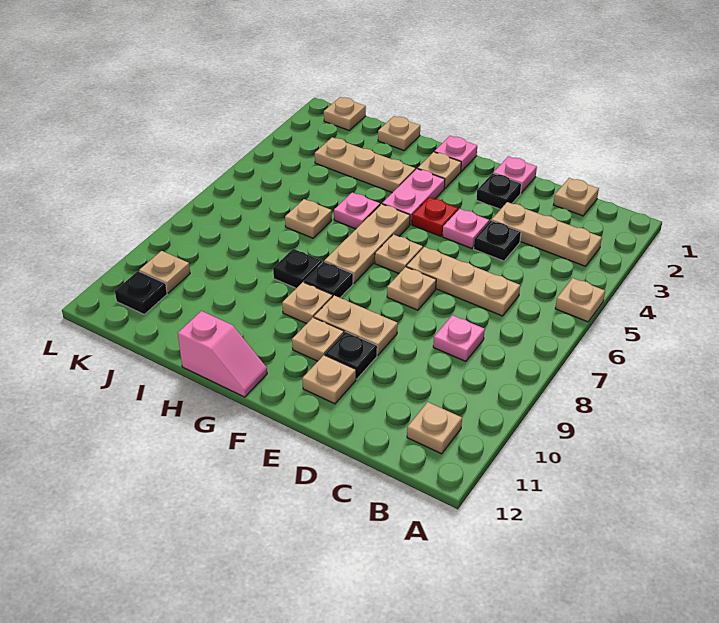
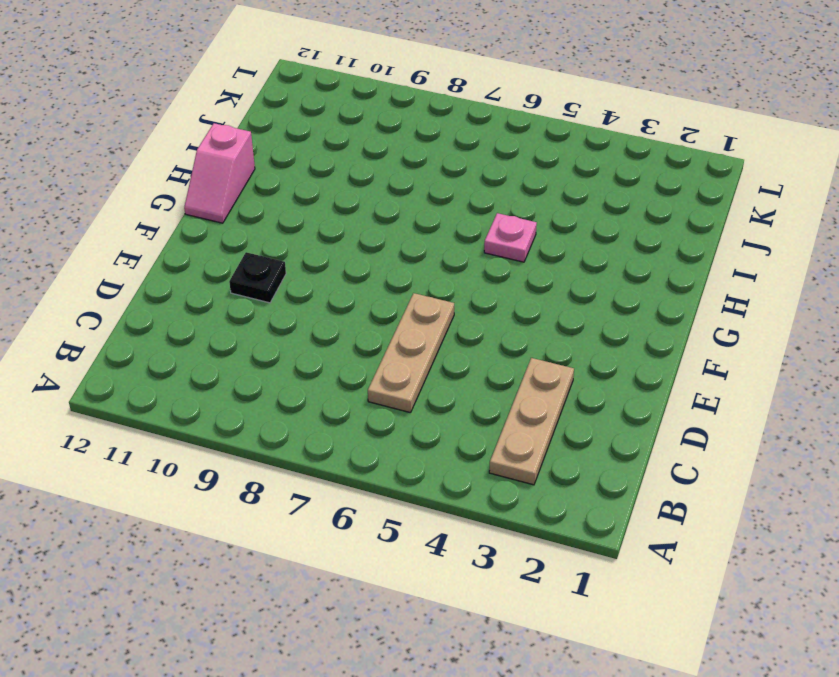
none -> tan plate A5 level 1
none -> tan plate B11 level 1
none -> tan plate C1 level 1
none -> pink plate C8 level 1

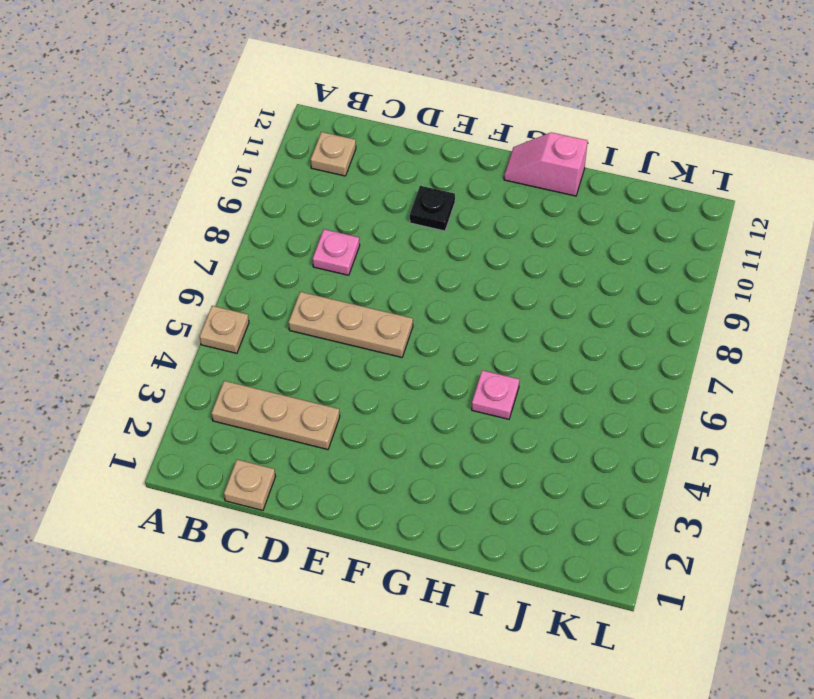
none -> black plate D4 level 1
none -> pink plate E1 level 1
none -> black plate E2 level 1
none -> pink plate E4 level 1

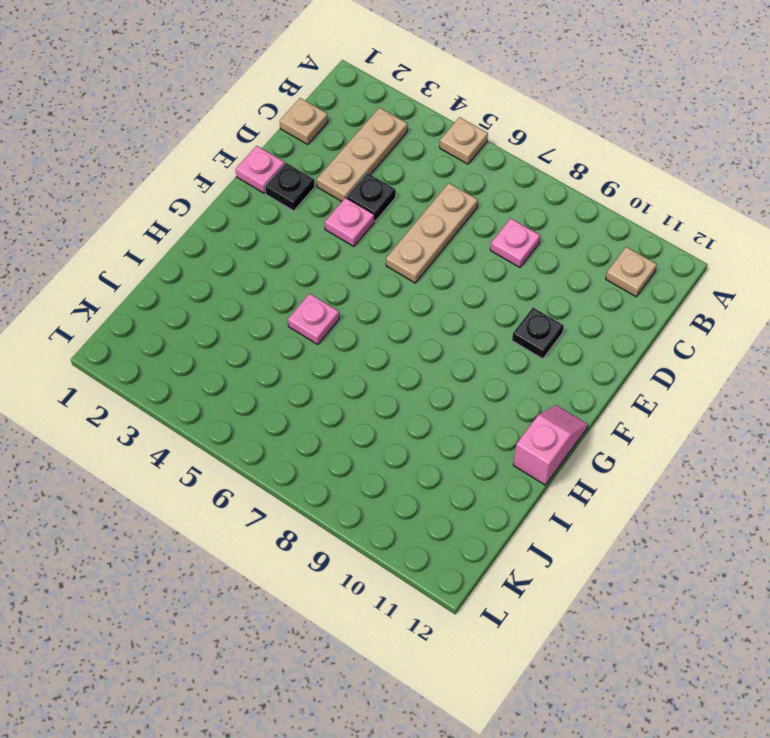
none -> tan plate E7 level 1
none -> tan plate E9:F9 level 1
none -> tan plate E11 level 1
none -> red plate F4 level 1

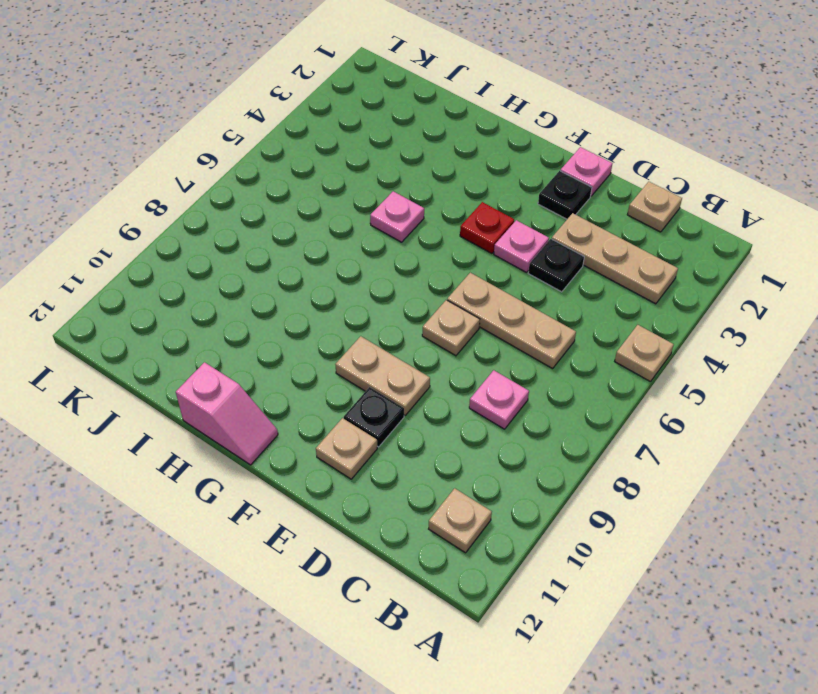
none -> tan plate F6 level 1
none -> tan plate F10 level 1
none -> pink plate G1 level 1
none -> tan plate G2 level 1

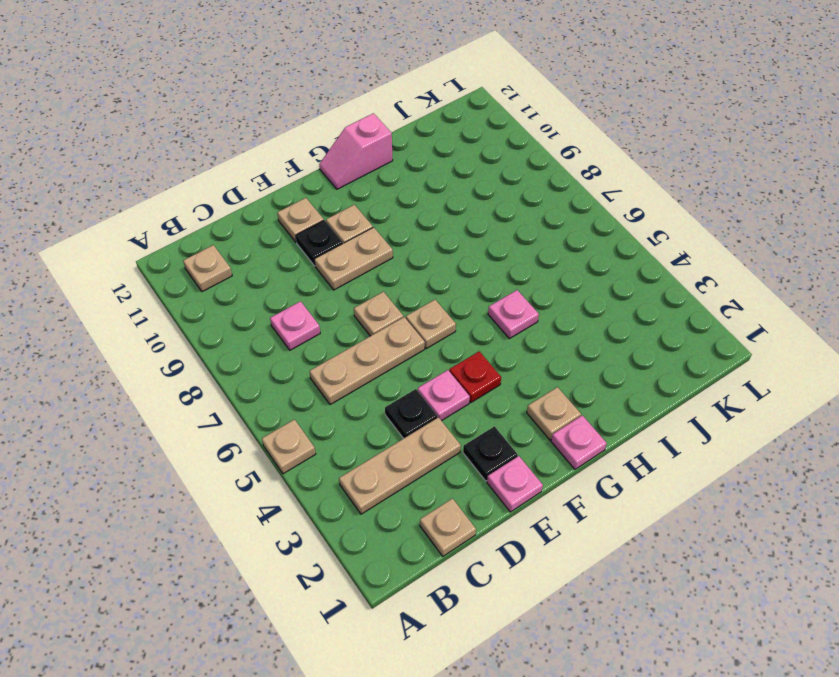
none -> pink plate G3:G4 level 1
none -> tan plate G5:G7 level 1
none -> black plate G8 level 1
none -> tan plate G9 level 1

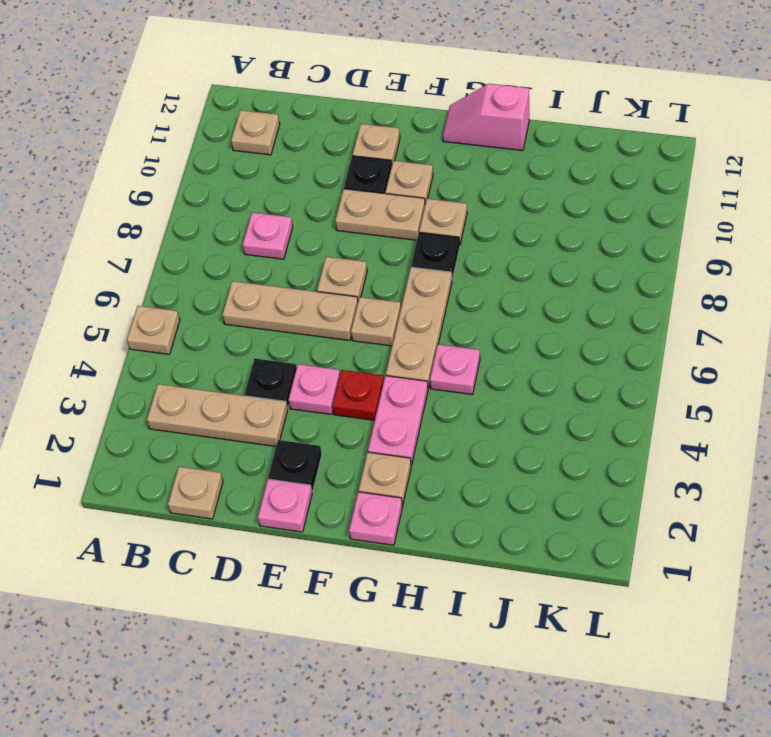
none -> tan plate H3:J3 level 1
none -> black plate H8 level 1
none -> tan plate I1 level 1
none -> tan plate I6 level 1

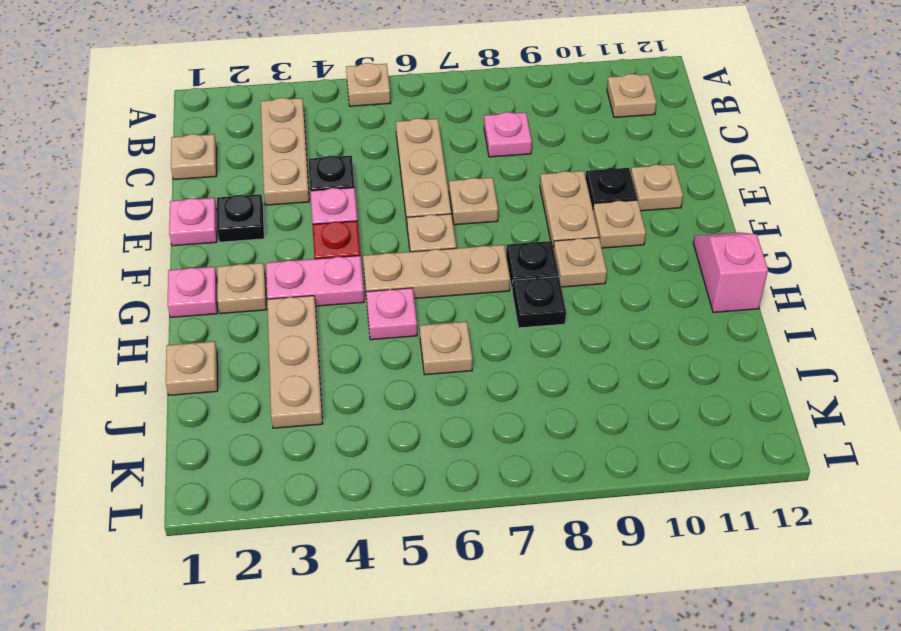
none -> tan plate K1 level 1
none -> tan plate K10 level 1
none -> black plate K11 level 1

